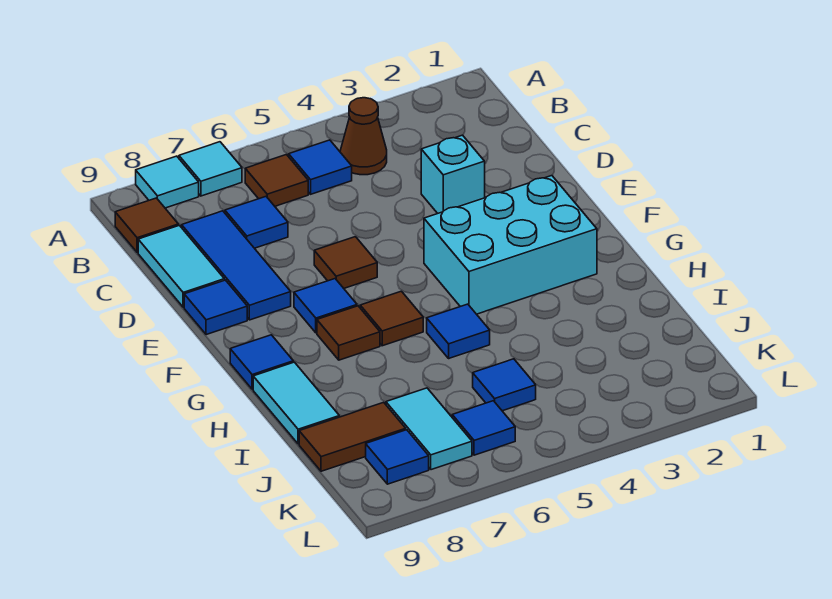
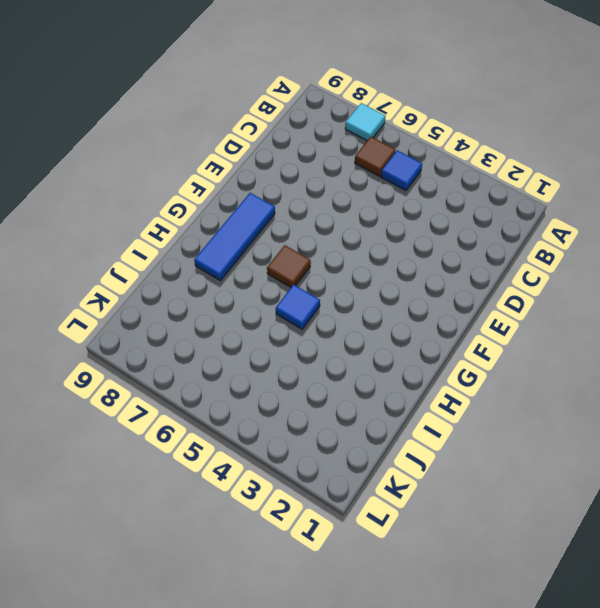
blue tile F8:H8 level 1 -> blue tile C8:E8 level 1
none -> cyan tile A8 level 1
none -> brown cone B4 level 1
none -> brown tile B9 level 1

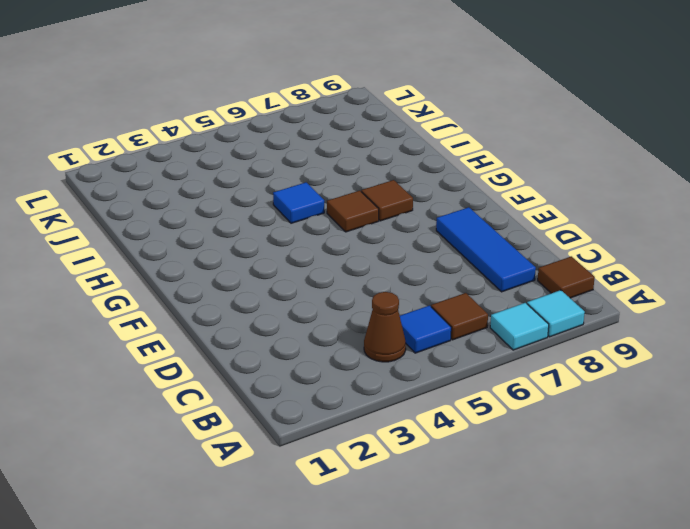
none -> blue tile C7 level 1
none -> cyan tile C9:D9 level 1
none -> cyan brick D3 level 1

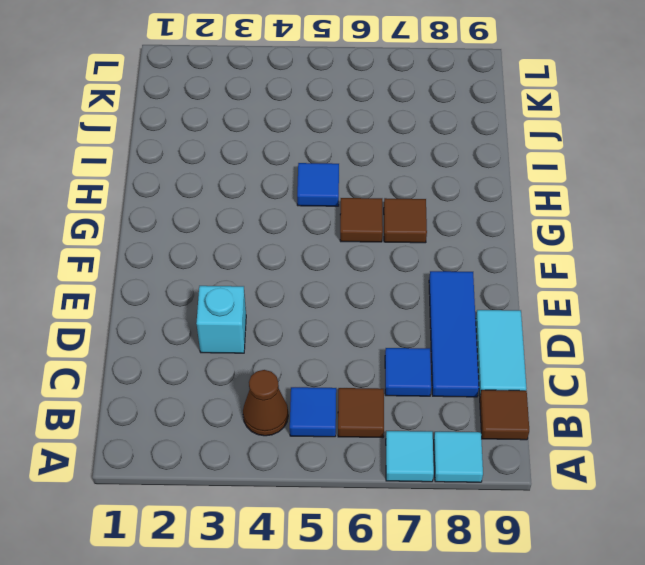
none -> brown tile E6 level 1
none -> blue tile E9 level 1
none -> cyan brick F2:G4 level 1

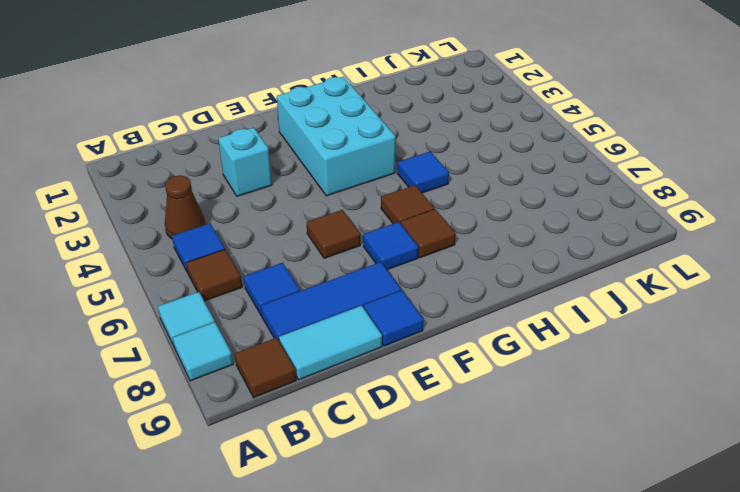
none -> blue tile G9 level 1
none -> cyan tile H9:I9 level 1
none -> blue tile J5 level 1

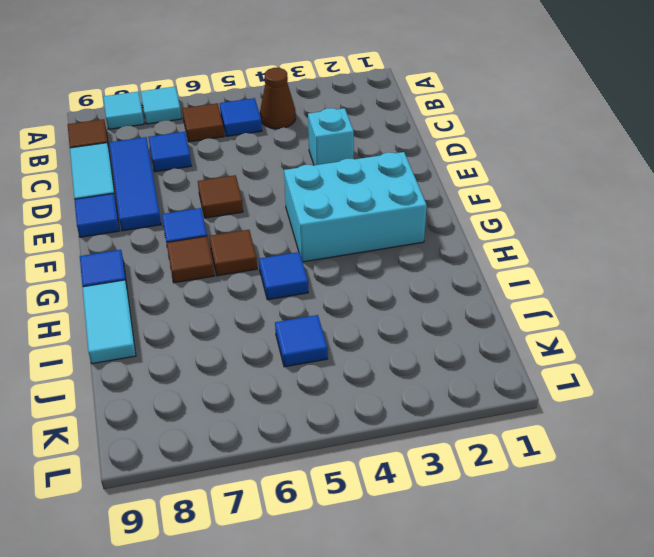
none -> cyan tile J7:K7 level 1
none -> brown tile J8:J9 level 1
none -> blue tile K6 level 1

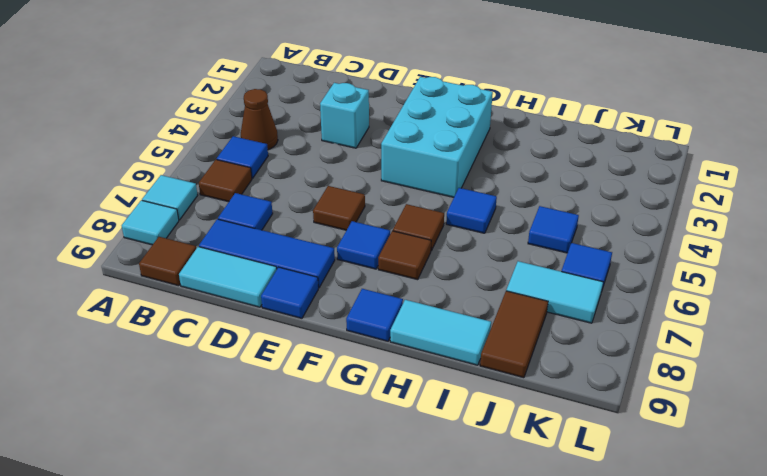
none -> blue tile K8 level 1

